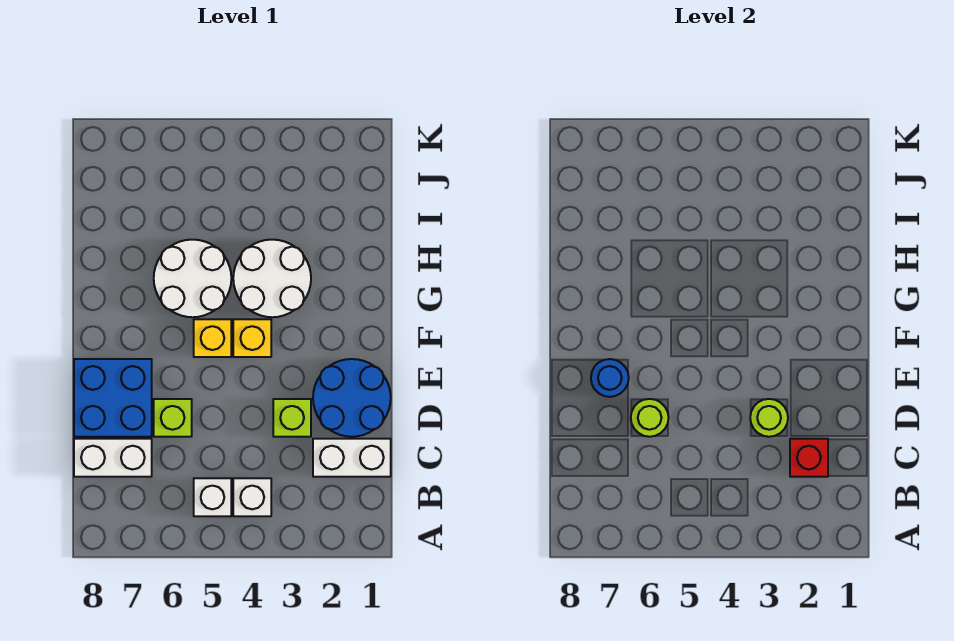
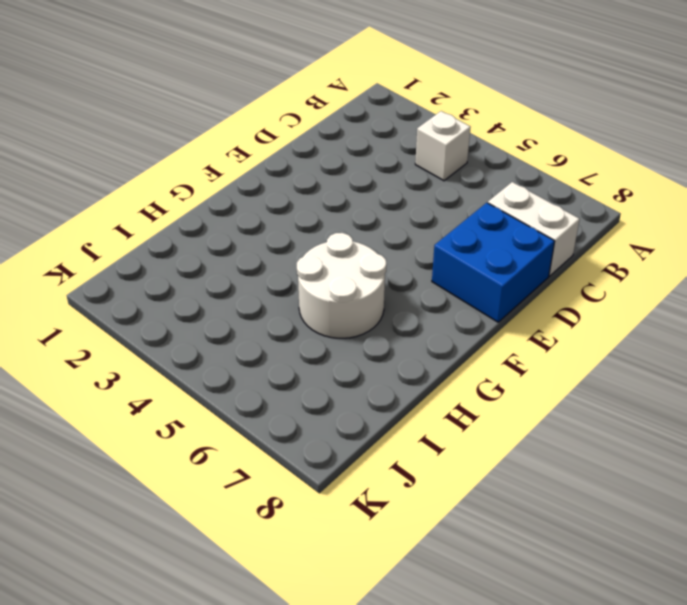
none -> white brick B5 level 1
none -> white brick C1:C2 level 1
none -> blue round brick D1:E2 level 1

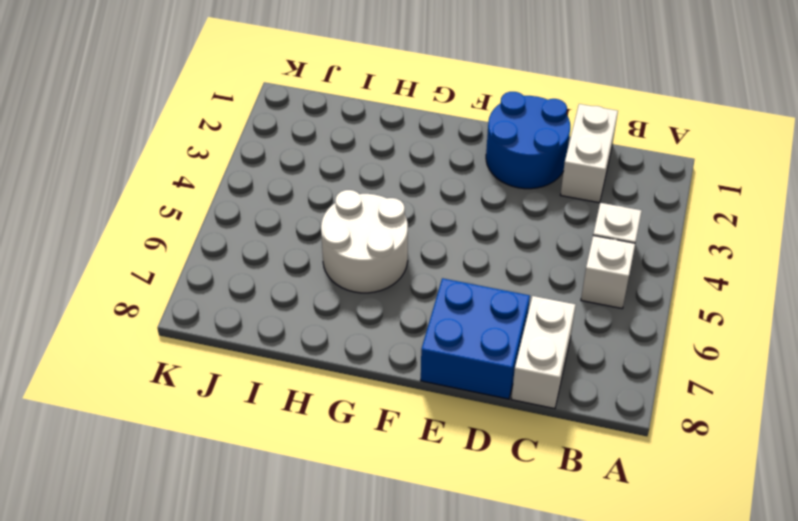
none -> lime brick D3 level 1
none -> lime brick D6 level 1
none -> yellow brick F4 level 1

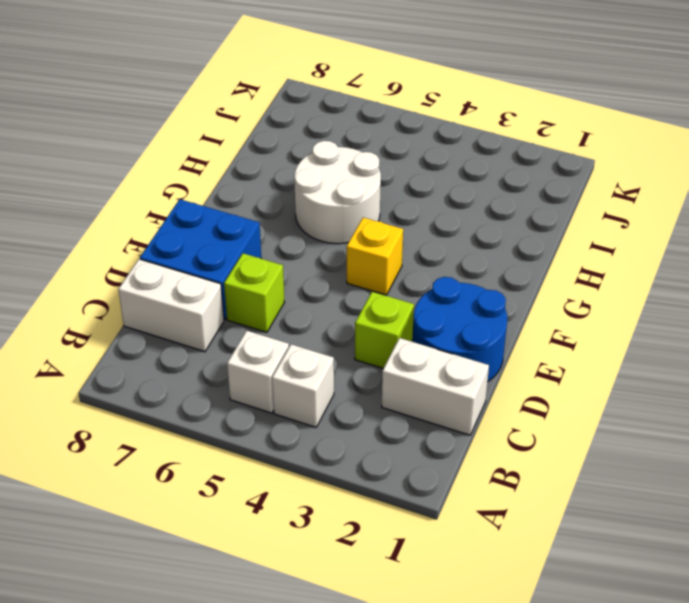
none -> yellow brick F5 level 1
none -> white round brick G3:H4 level 1
none -> red brick C2 level 2

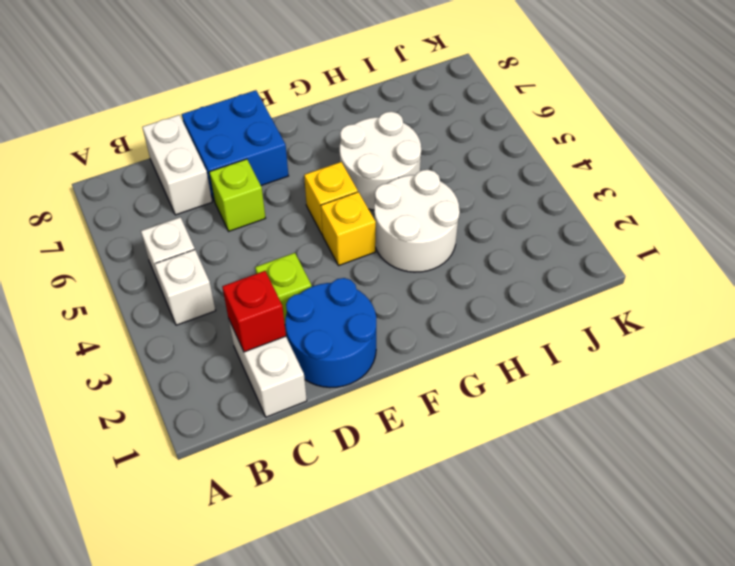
none -> lime round brick D3 level 2
none -> lime round brick D6 level 2
none -> blue round brick E7 level 2

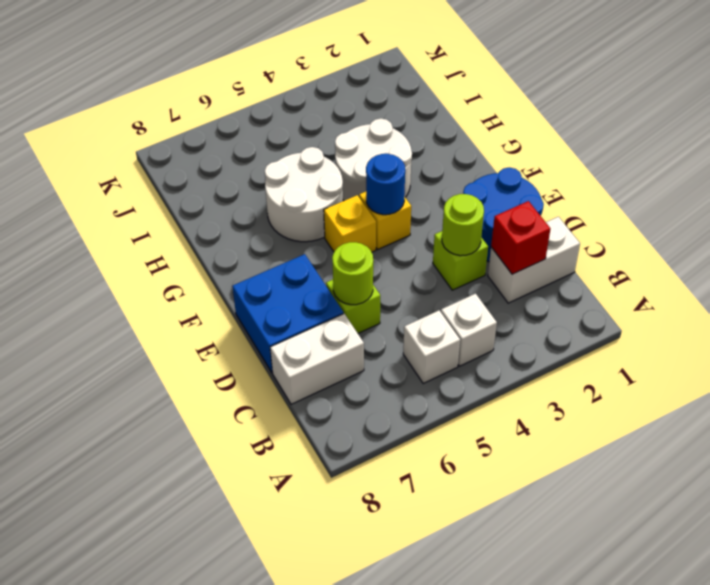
blue round brick F4 level 2 -> blue round brick E7 level 2

